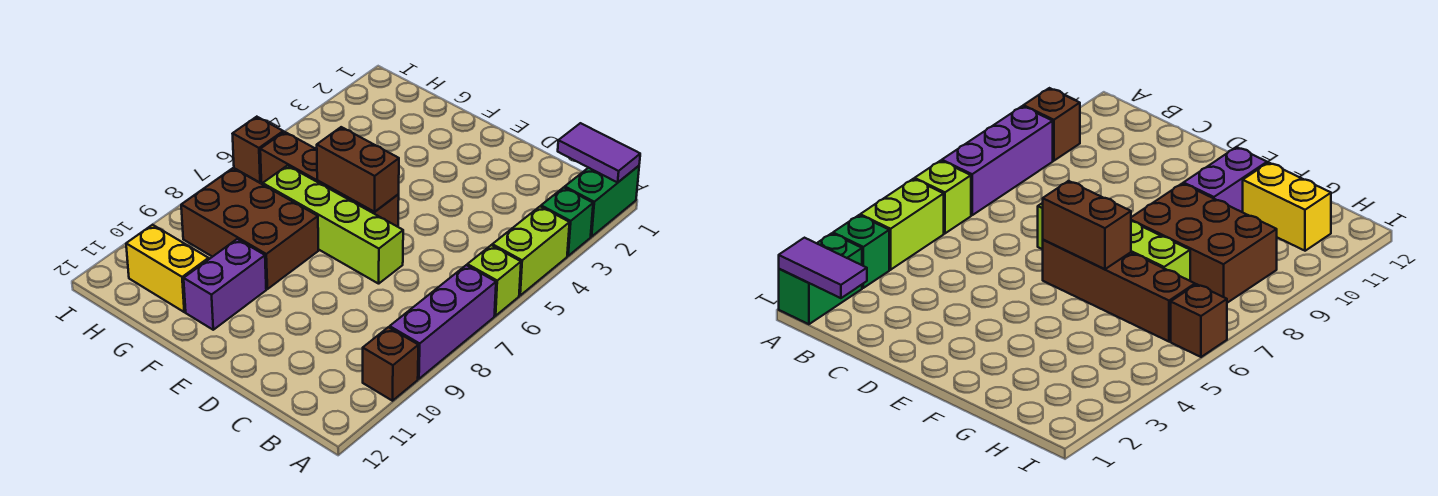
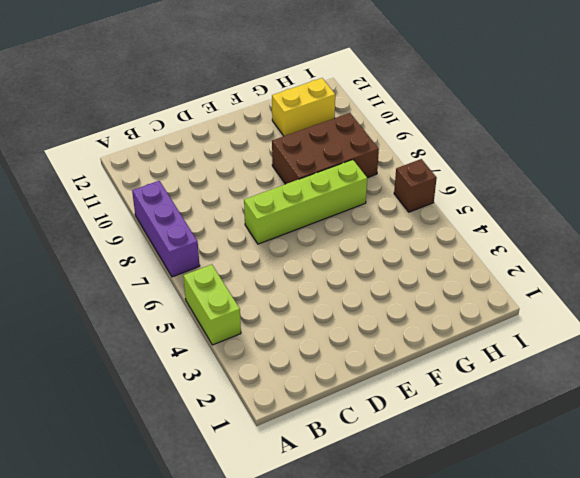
none -> green brick A1:A2 level 1
none -> green brick A3 level 1
none -> lime brick A6 level 1

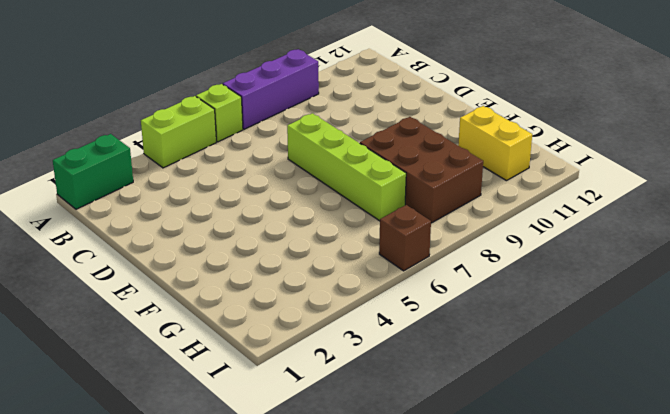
none -> green brick A3 level 1
none -> brown brick A10 level 1
none -> brown brick E6:H6 level 1

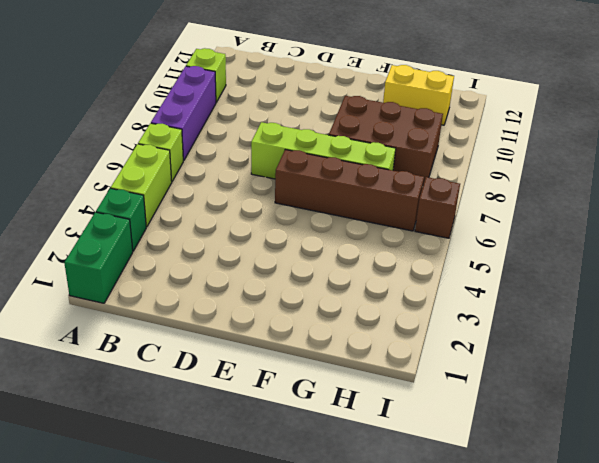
lime brick A10 level 1 -> brown brick A10 level 1
none -> purple brick F10:F11 level 1
none -> purple tile A1:B1 level 2
none -> brown brick E6:F6 level 2

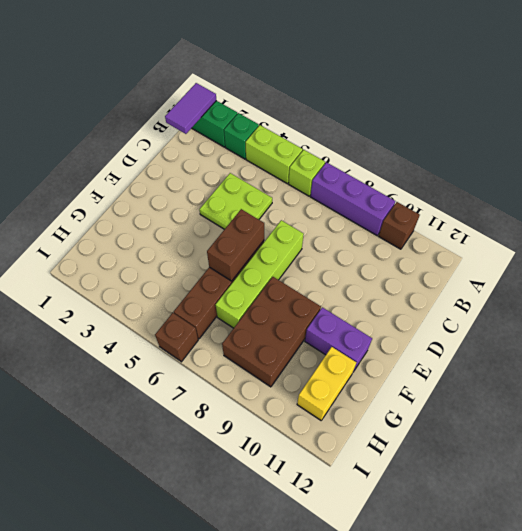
lime plate C4:D5 level 1 -> none

